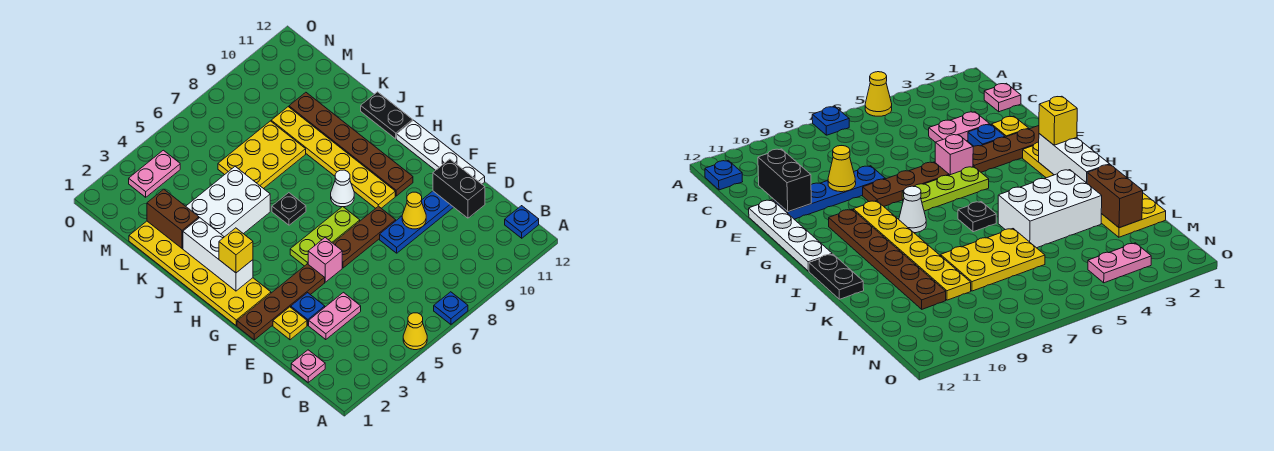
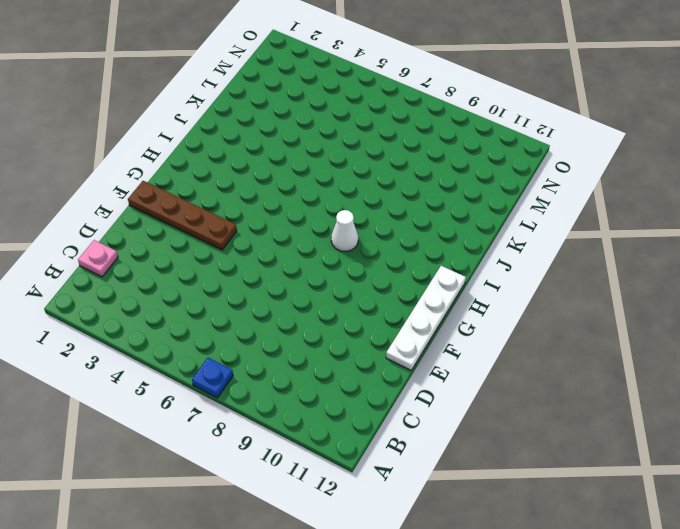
none -> yellow cone A5 level 1
none -> blue plate B12 level 1
none -> pink plate D3:D4 level 1

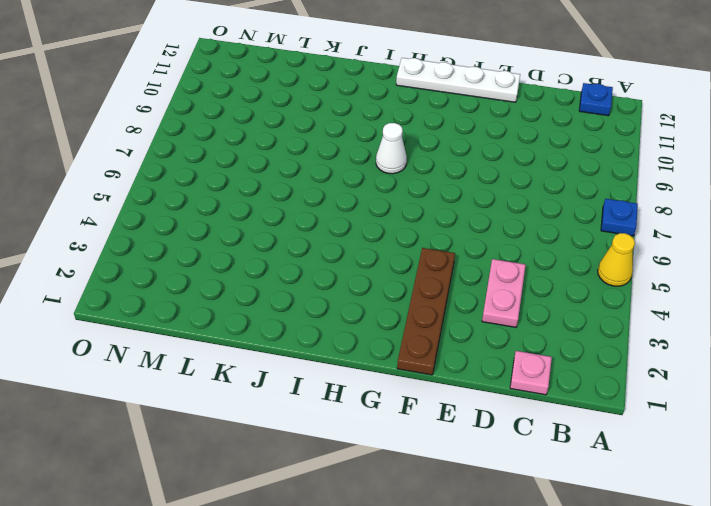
none -> yellow plate E2 level 1
none -> blue plate E3 level 1
none -> blue plate E8:E11 level 1

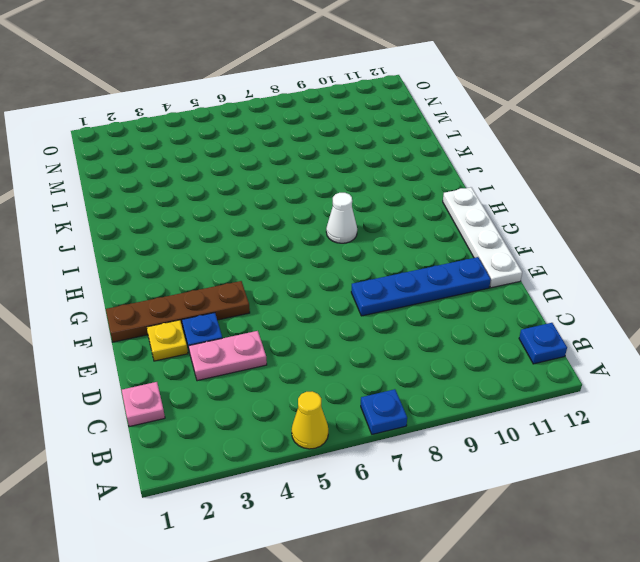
none -> pink brick F5 level 1
none -> brown plate F6:F8 level 1
none -> yellow plate G1:L2 level 1

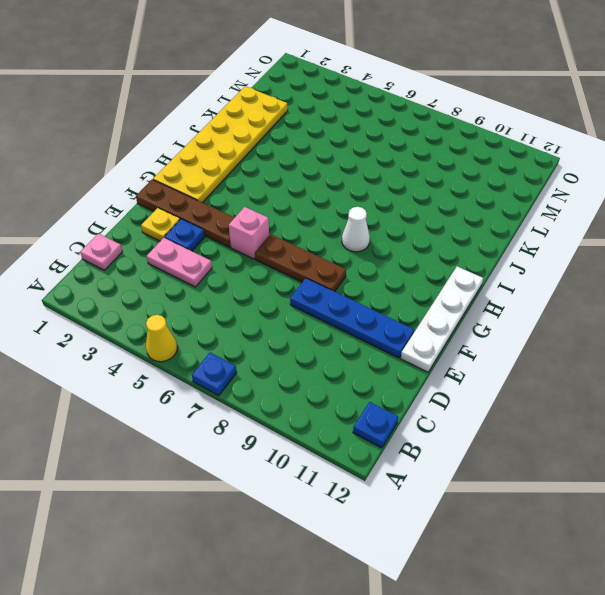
none -> lime plate G5:G7 level 1
none -> yellow plate G9:L9 level 1
none -> brown plate G10:L10 level 1

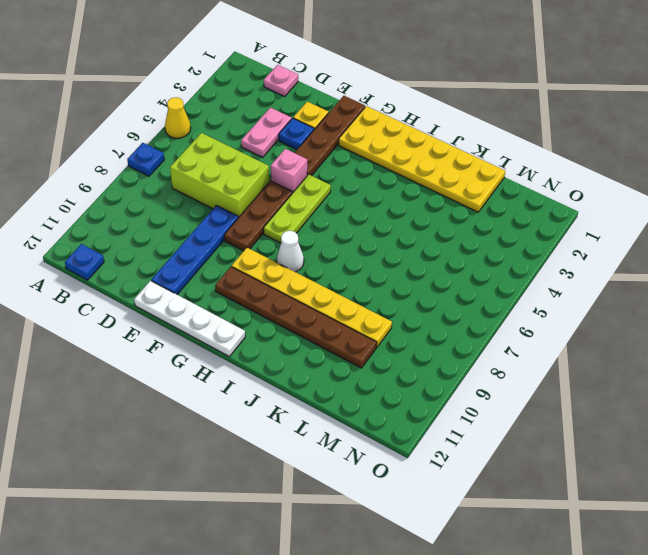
lime brick C6:E7 level 1 -> none
none -> black plate I6 level 1
none -> black plate I12:J12 level 1
none -> white brick J3:K5 level 1

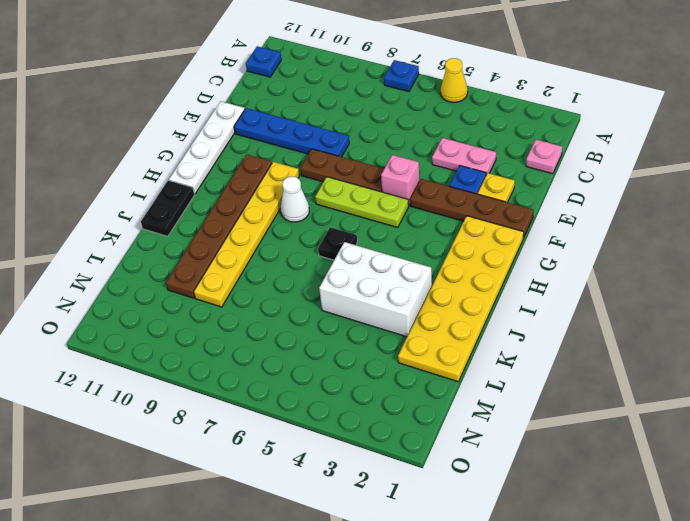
none -> yellow plate K6:L8 level 1
none -> pink plate N3:N4 level 1
none -> black brick D11:E11 level 2

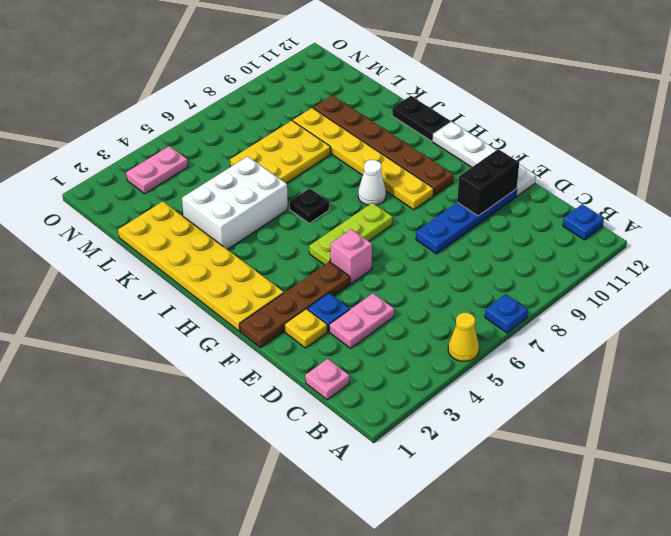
black brick E10:E11 level 2 -> black brick D11:E11 level 2
none -> brown plate F6:F8 level 1
none -> yellow cone E9 level 2
none -> white brick H2:J2 level 2

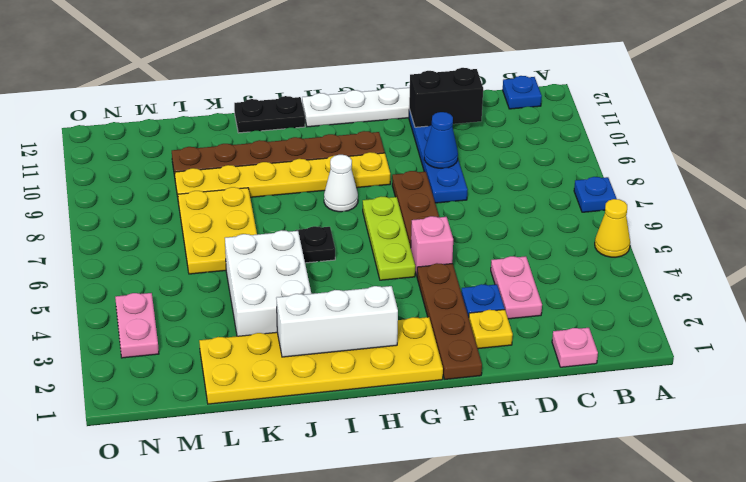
blue cone E9 level 2 -> yellow cone E9 level 2
none -> brown brick K2:L2 level 2
none -> yellow brick H2 level 3

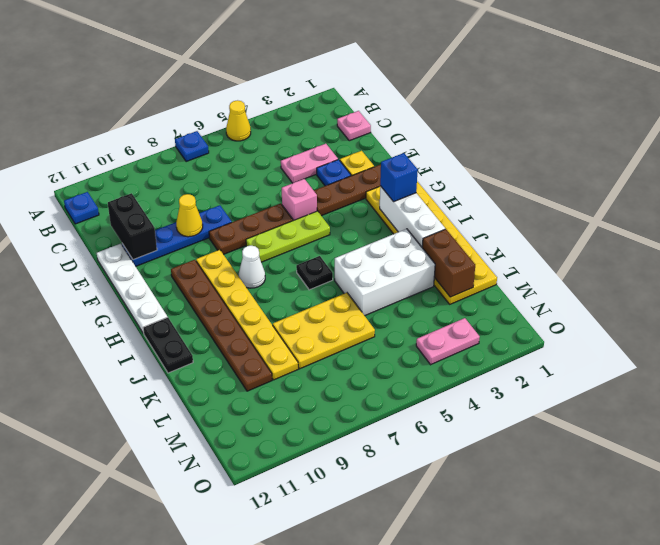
blue brick H2 level 3 -> yellow brick H2 level 3

